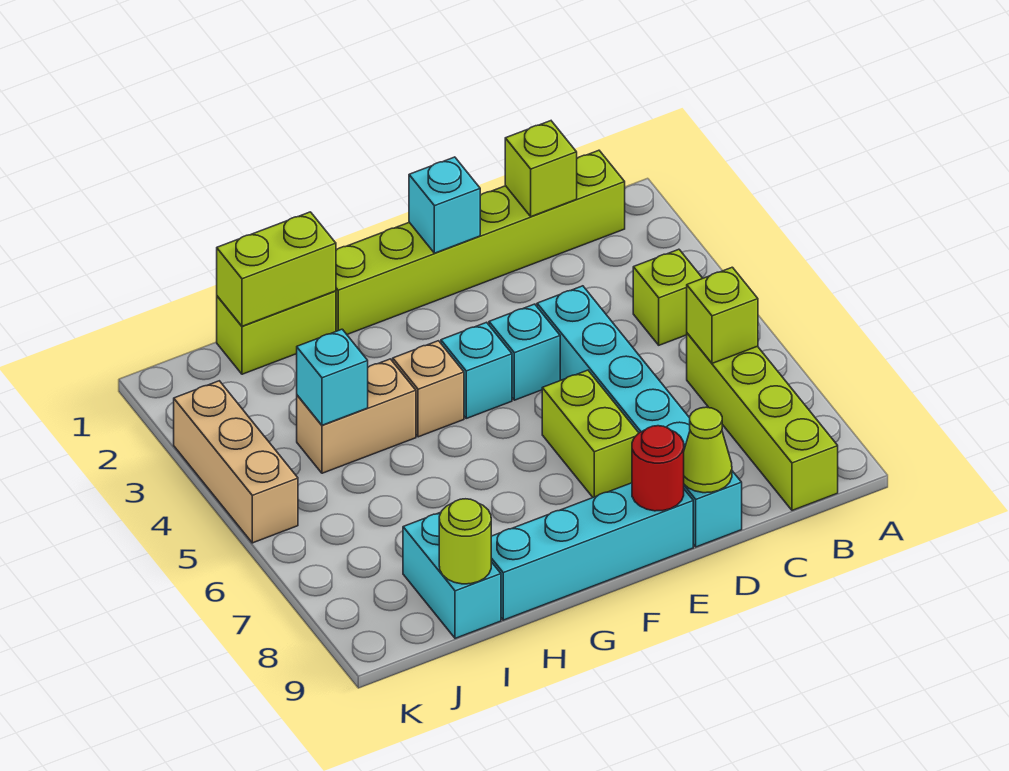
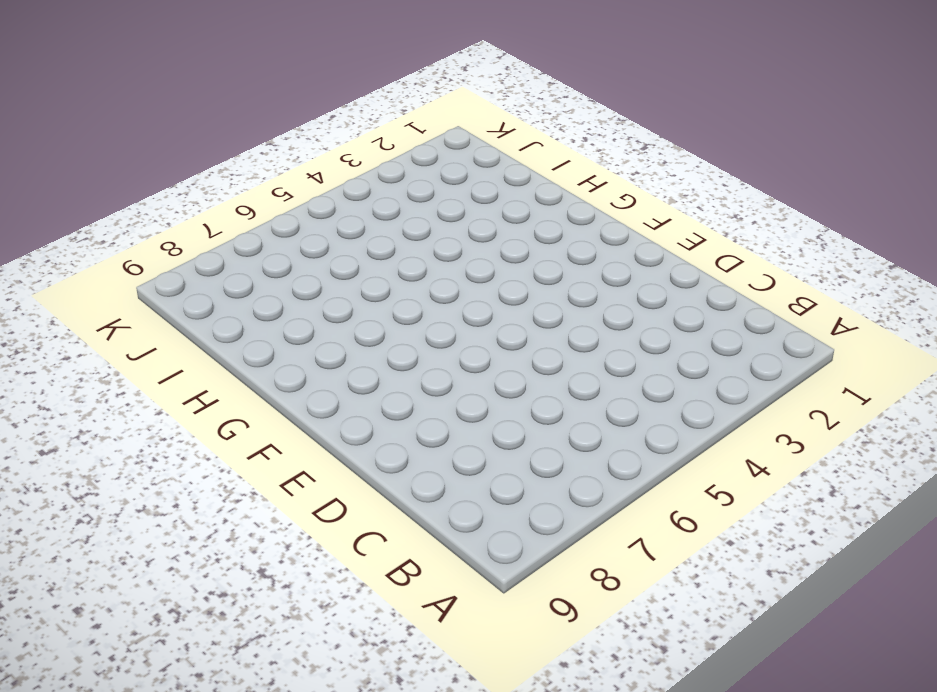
none -> lime brick B1:G1 level 1
none -> lime brick B4 level 1
none -> lime brick B6:B9 level 1

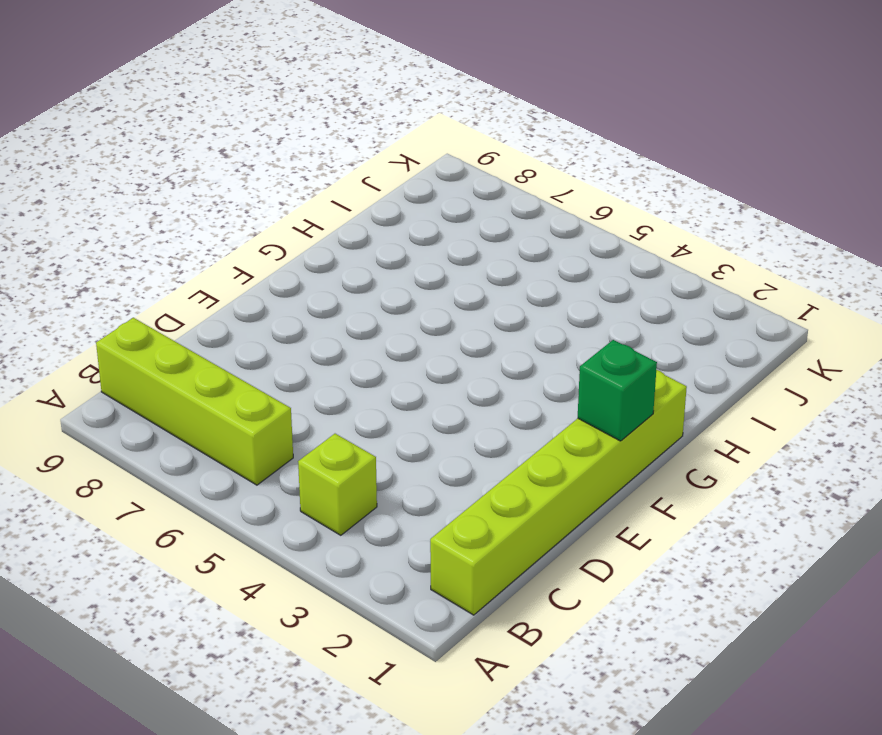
green brick F1 level 2 -> none
none -> cyan brick D4:D9 level 1
none -> cyan brick E4 level 1
none -> lime brick E6:E7 level 1

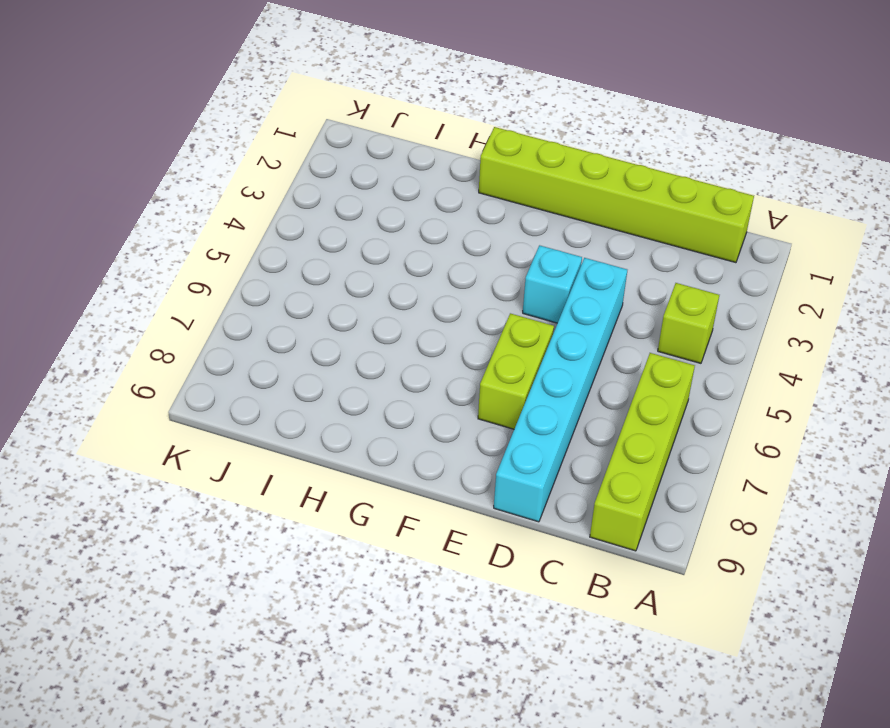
none -> cyan brick E9:H9 level 1
none -> cyan brick F4 level 1
none -> tan brick G4 level 1

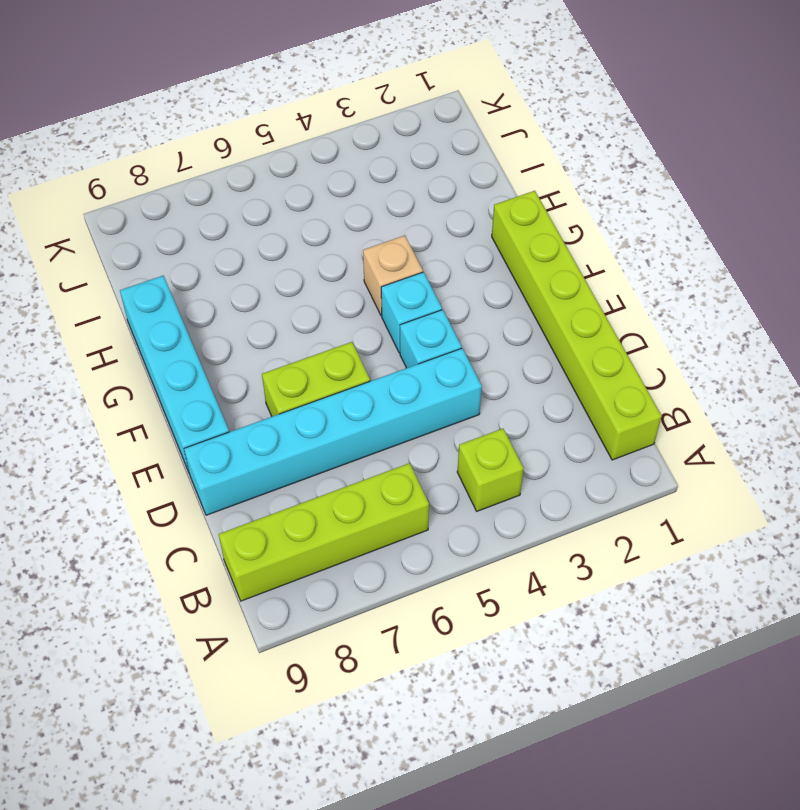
none -> lime brick H1:I1 level 1
none -> tan brick H4:I4 level 1
none -> cyan brick I8:I9 level 1

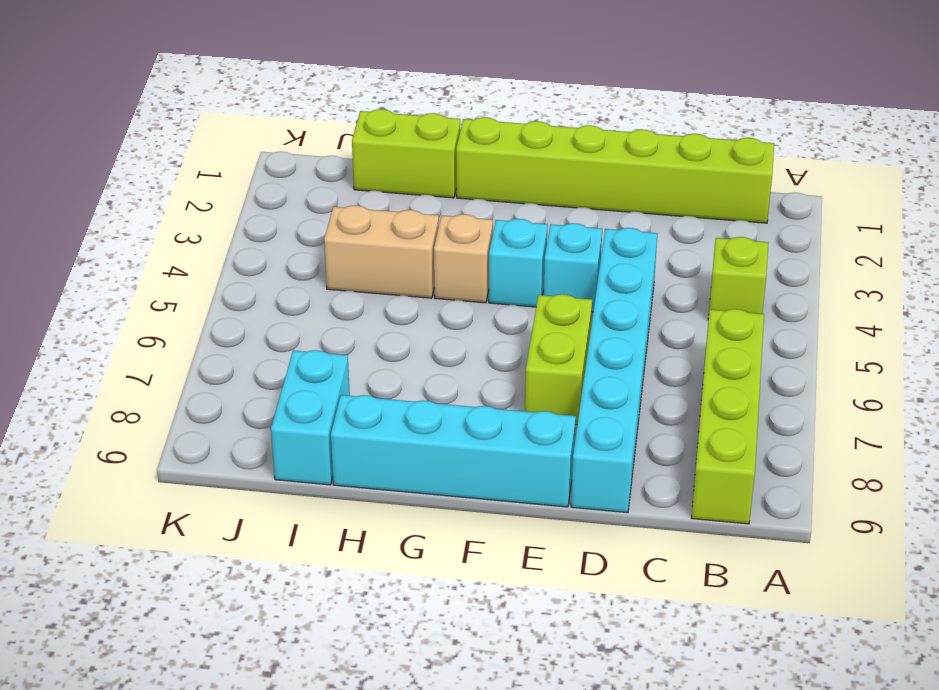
none -> tan brick K3:K5 level 1
none -> lime brick B6 level 2
none -> lime brick C1 level 2

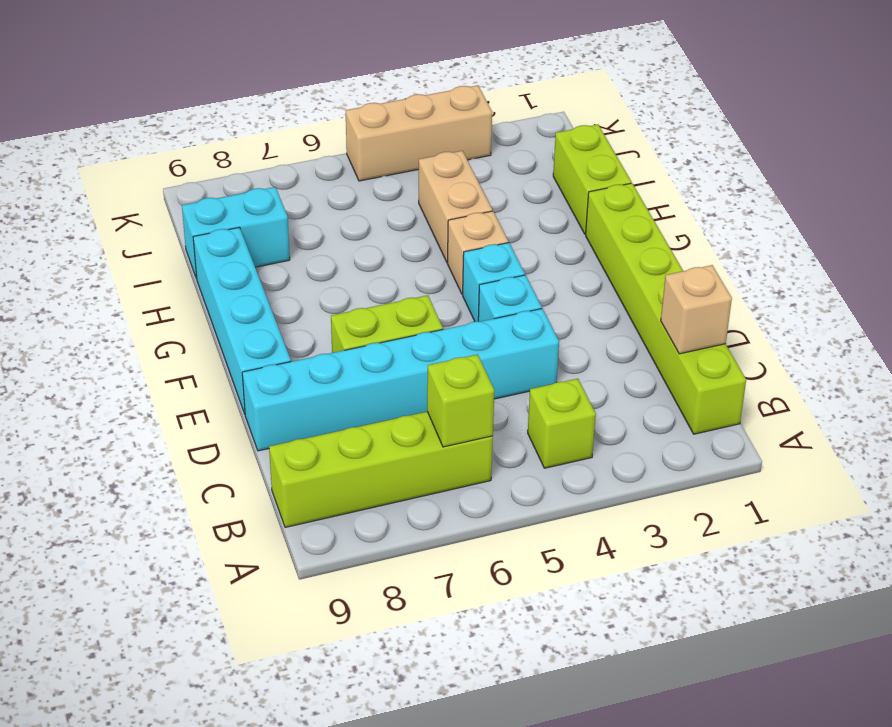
tan brick C1 level 2 -> lime brick C1 level 2
none -> lime cone D9 level 2
none -> cyan brick E1 level 2
none -> red round brick E9 level 2

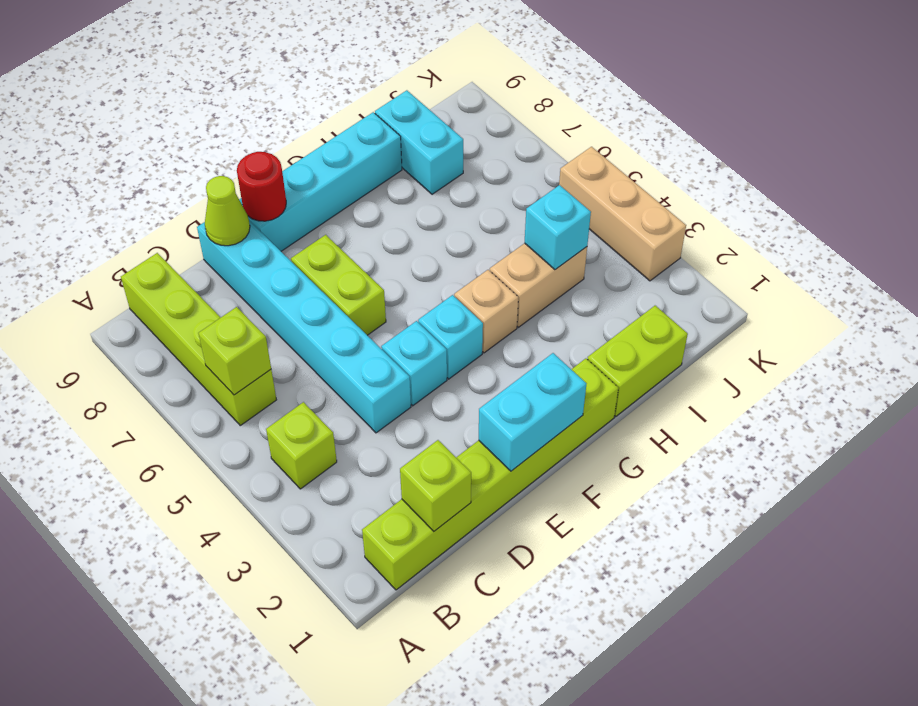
cyan brick E1:F1 level 2 -> cyan brick E1 level 2
none -> lime brick H1:I1 level 2
none -> lime round brick I9 level 2

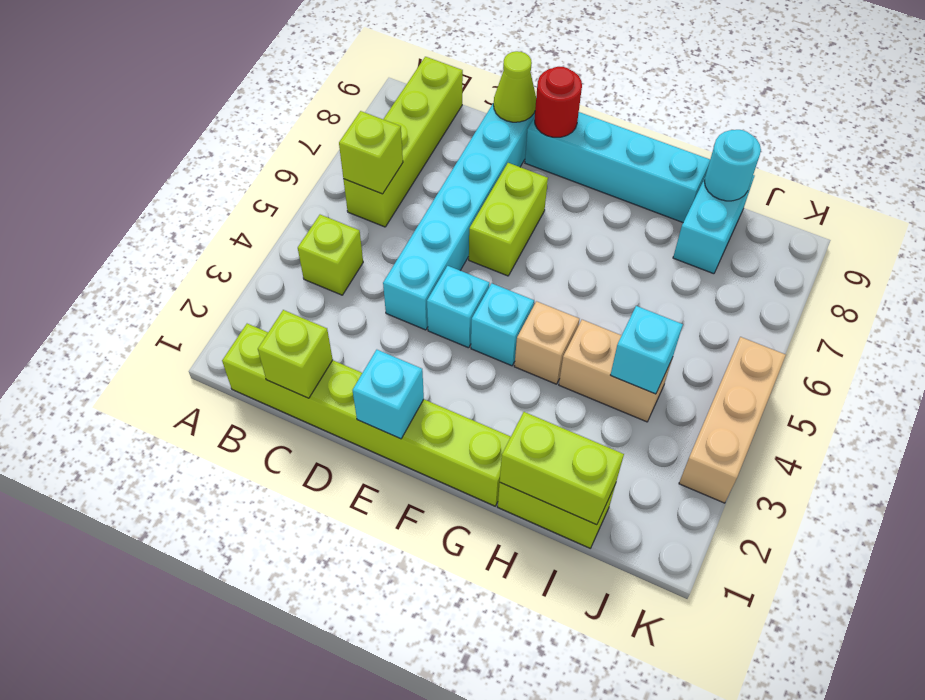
cyan round brick I9 level 2 -> lime round brick I9 level 2

